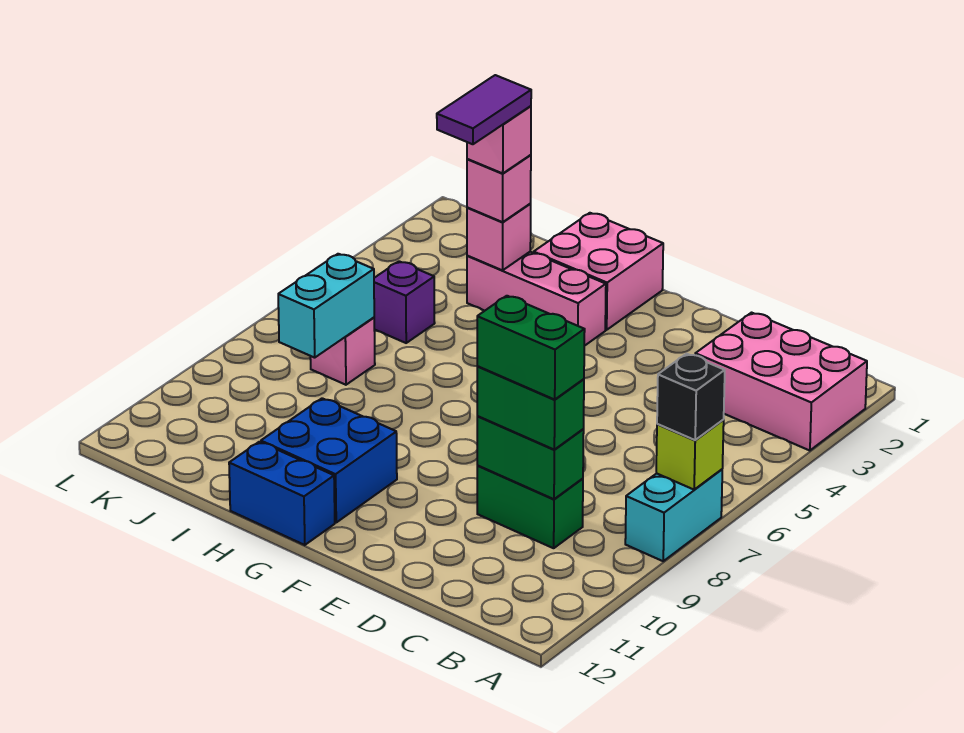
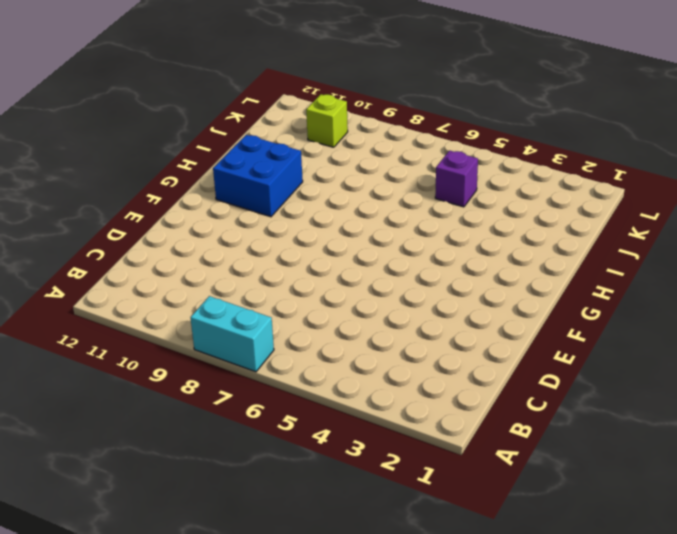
lime brick K10 level 1 -> lime brick A7 level 2
none -> pink brick A2:C3 level 1
none -> green brick C9:D9 level 1
none -> pink brick G1:H2 level 1

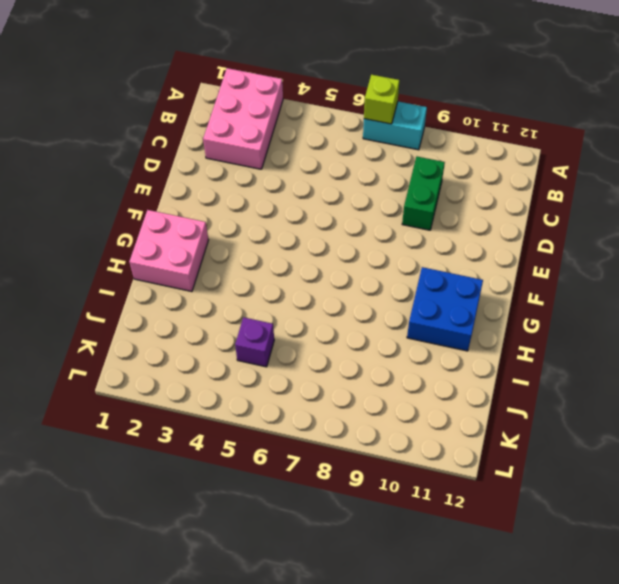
none -> pink brick G3:I3 level 1
none -> blue brick G12:H12 level 1
none -> pink brick J7 level 1

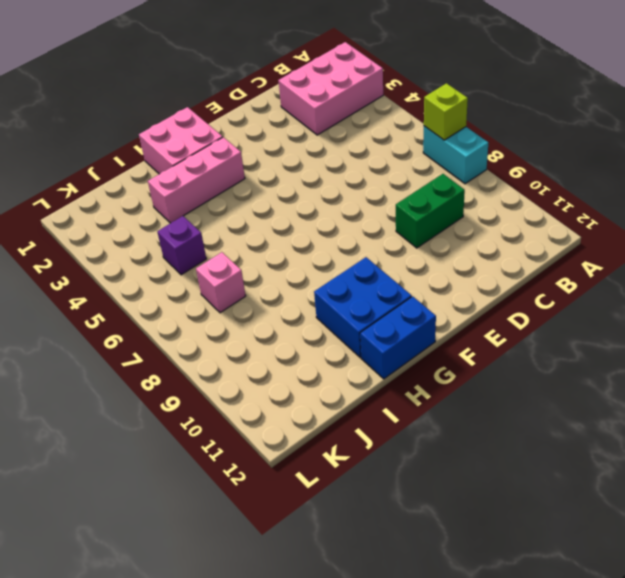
none -> green brick C9:D9 level 2
none -> pink brick I3 level 2
none -> cyan brick J7:J8 level 2

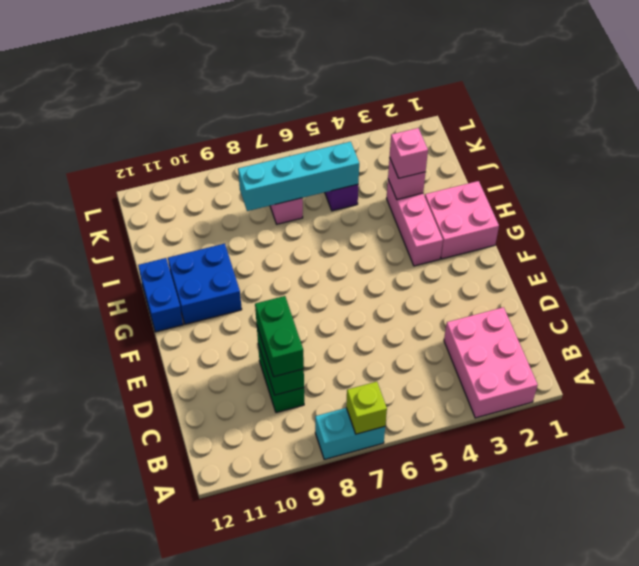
cyan brick J5:J8 level 2 -> cyan brick J7:J8 level 2
none -> black brick A7 level 3
none -> green brick C9:D9 level 4
none -> pink brick I3 level 4

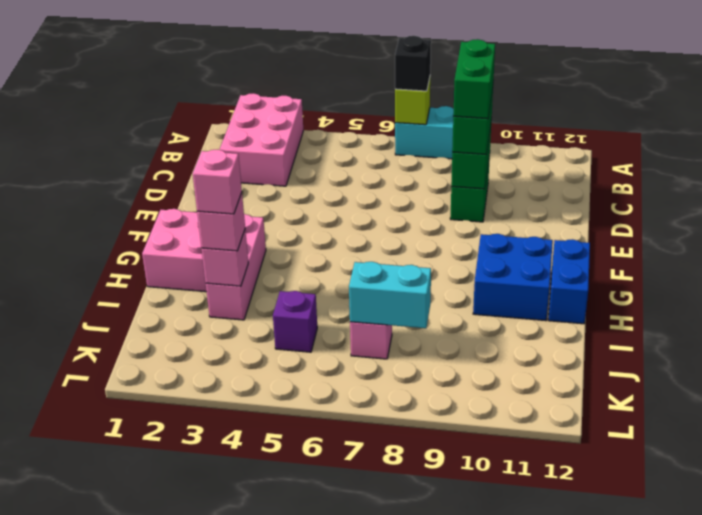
none -> purple tile I3:I4 level 5

